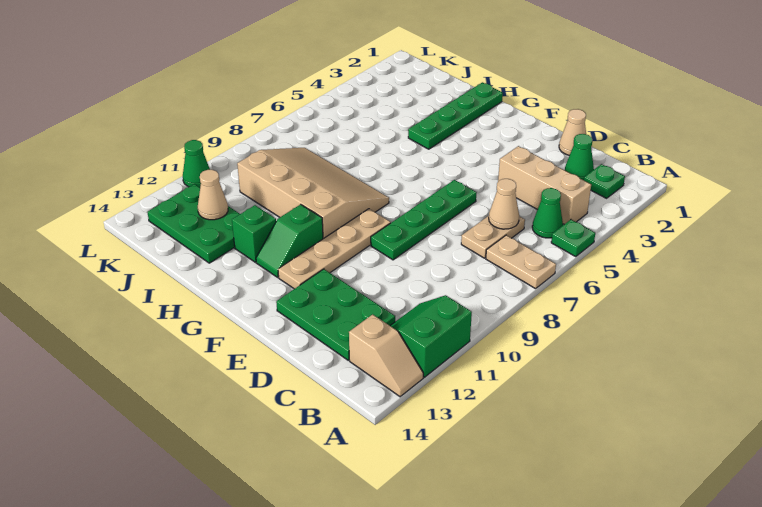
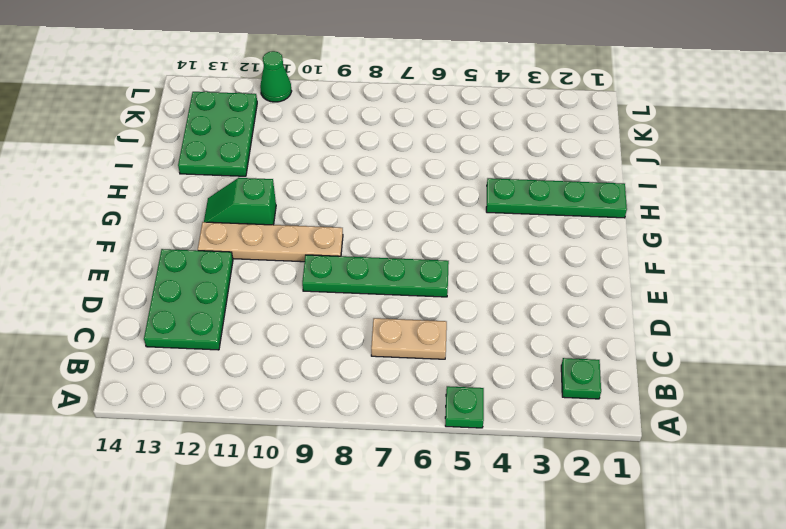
none -> tan plate A7:B7 level 1
none -> green slope A11:B12 level 1 top A
none -> tan slope A13:B13 level 1 top B

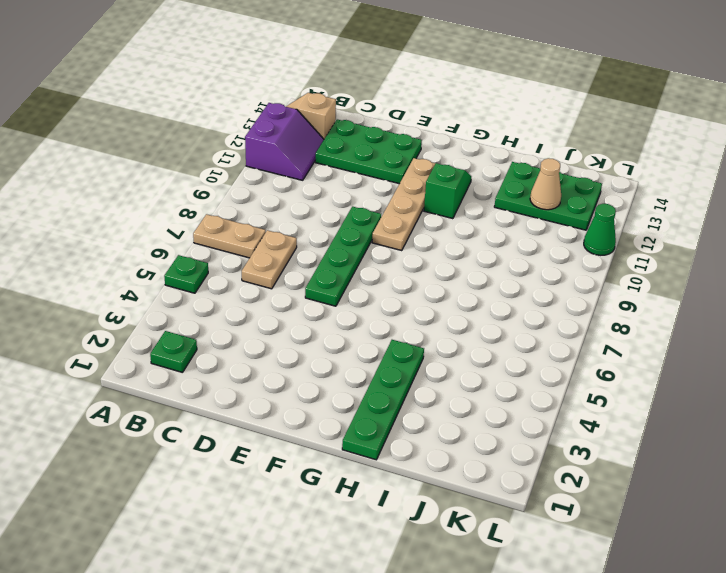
purple slope A11:B12 level 1 top A -> green slope A11:B12 level 1 top A
none -> tan brick B4:D4 level 1
none -> green cone B5 level 1
none -> green cone C2 level 1

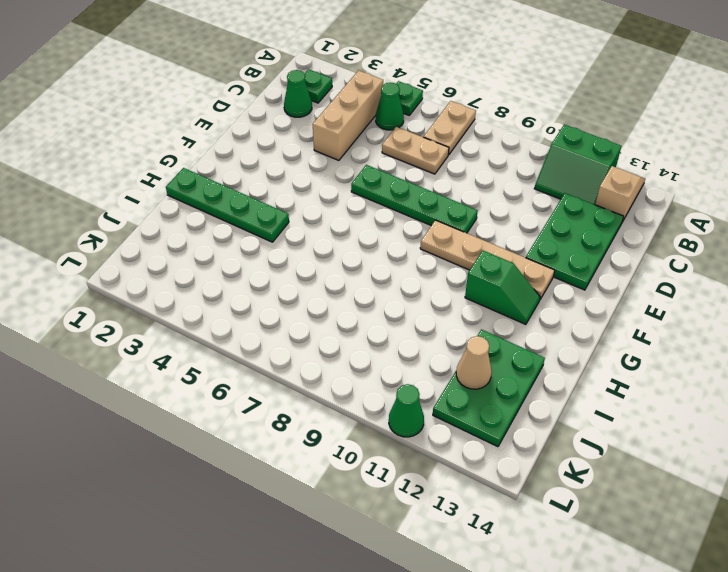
none -> tan cone D1 level 1
none -> tan slope G8:J10 level 1 top 10
none -> green brick H12 level 1

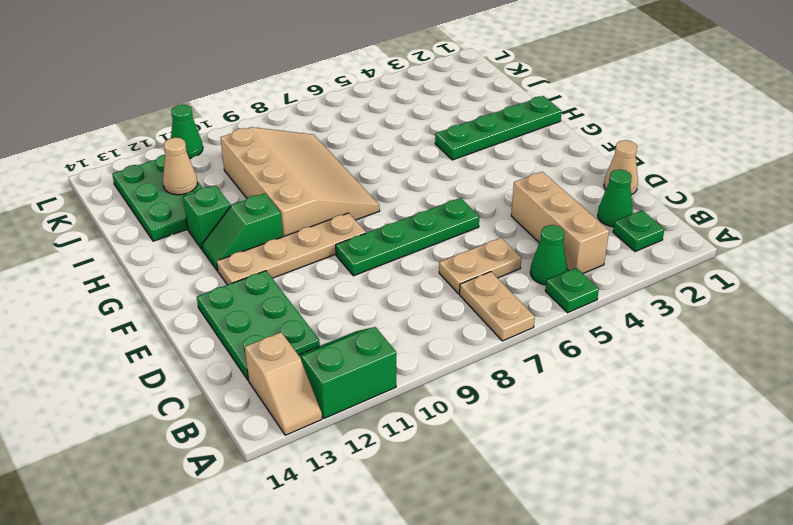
none -> tan cone C6 level 2

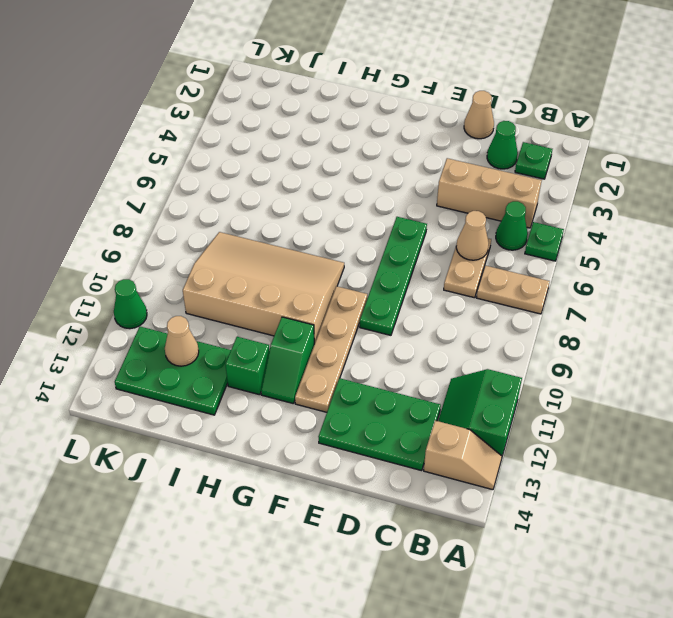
none -> green plate H1:H4 level 1

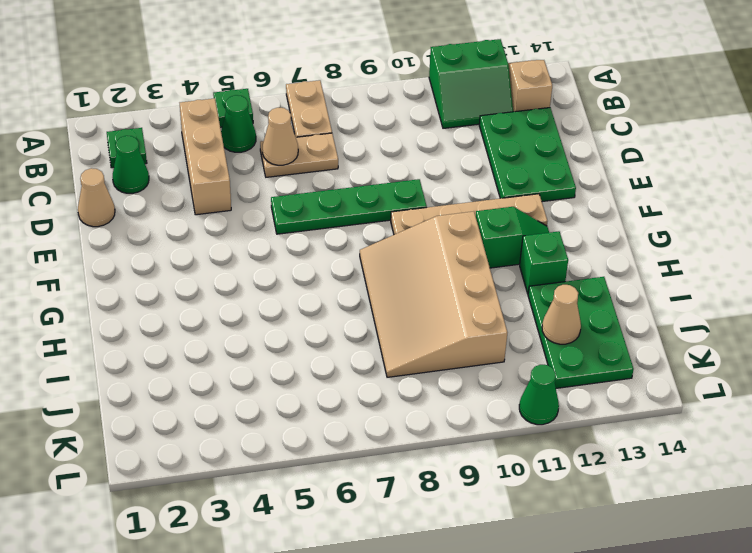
none -> green plate H1:H4 level 1

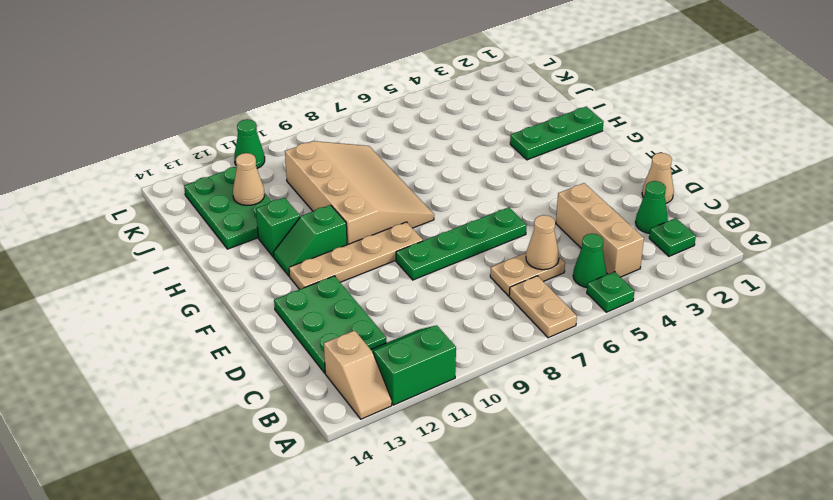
green plate H1:H3 level 1 -> green plate H1:H4 level 1

